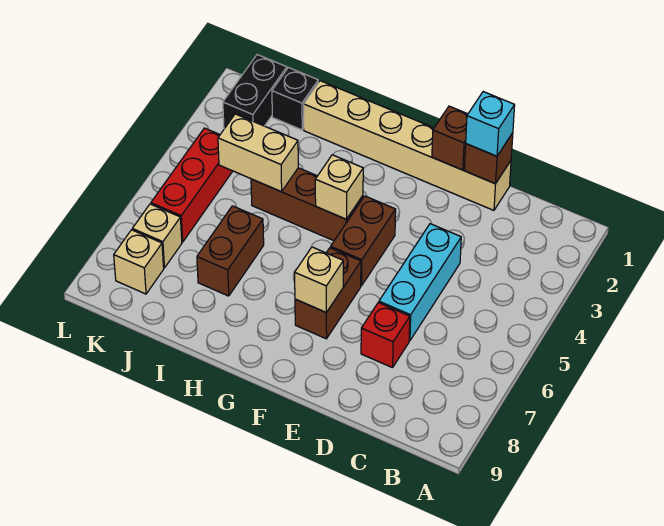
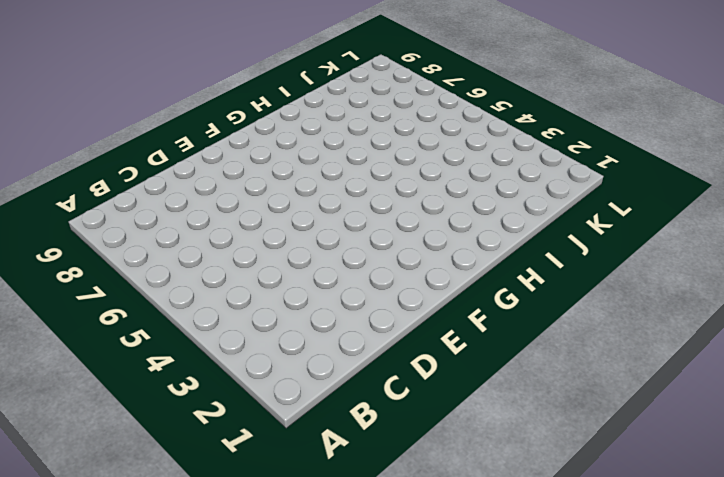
none -> tan brick D1:I1 level 1
none -> cyan brick D4:D6 level 1
none -> red brick D7 level 1

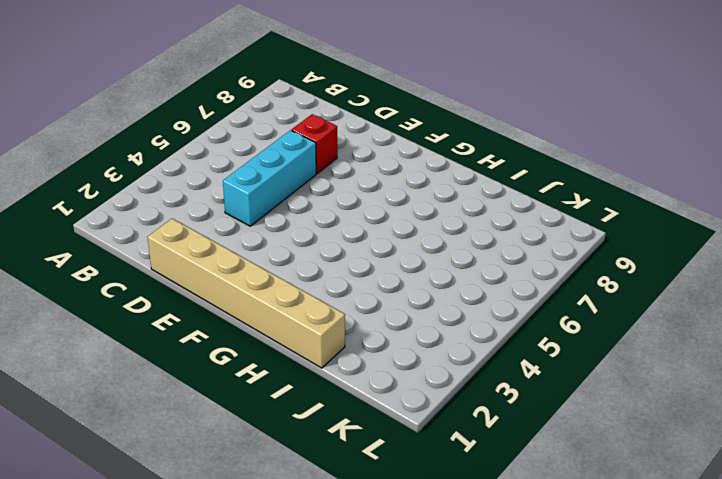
none -> brown brick F4:F5 level 1
none -> brown brick F6:F7 level 1
none -> brown brick G4:I4 level 1

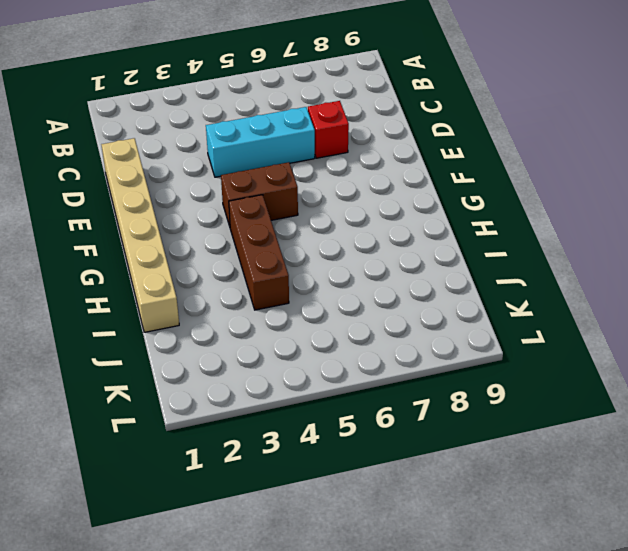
none -> brown brick F6:F7 level 1
none -> brown brick I6:I7 level 1
none -> black brick J1 level 1

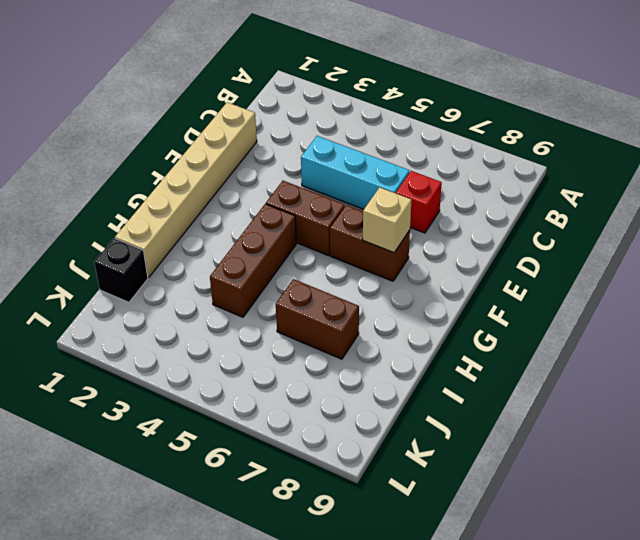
none -> black brick K1:K2 level 1
none -> red brick K4:K6 level 1
none -> tan brick K7 level 1

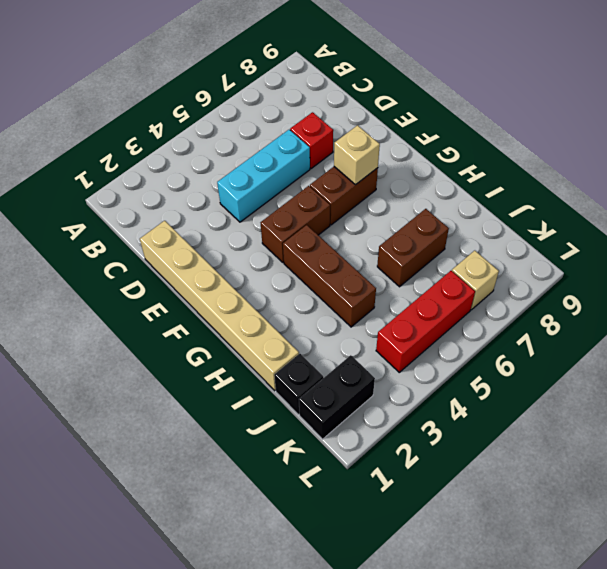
none -> tan brick K8 level 1
none -> brown brick D1 level 2
none -> brown brick E1 level 2

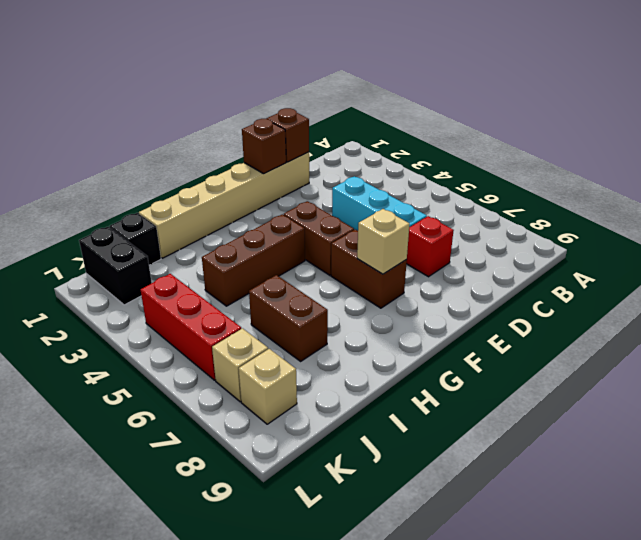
none -> tan brick G4 level 2
none -> tan brick I4:J4 level 2
none -> cyan brick D1 level 3

